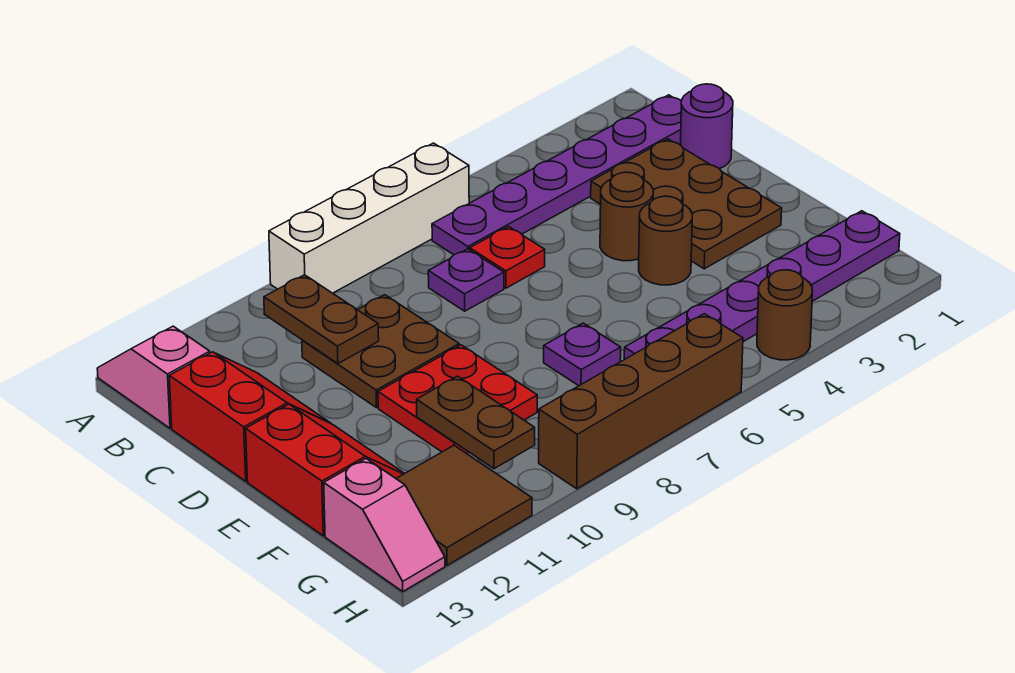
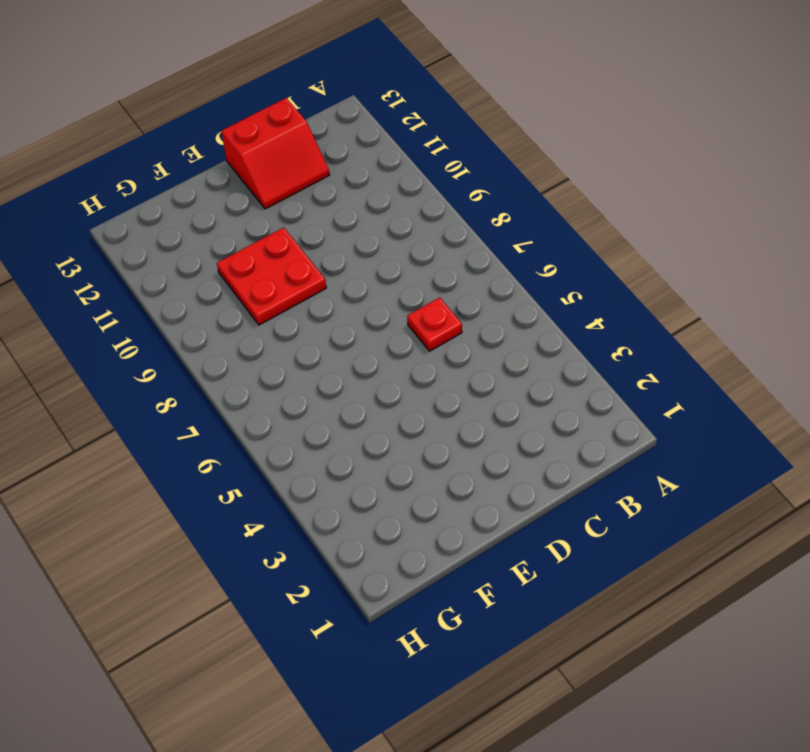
none -> white brick A6:A9 level 1
none -> pink slope A13:B13 level 1 top B
none -> purple plate B1:B6 level 1

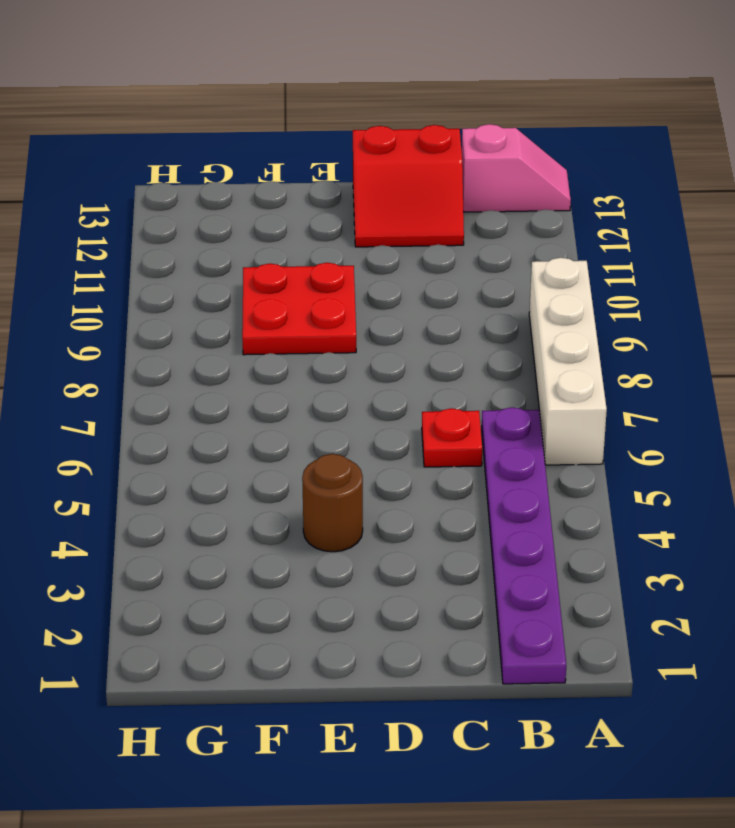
none -> purple round brick C1 level 1
none -> brown plate C2:E3 level 1
none -> purple plate C7 level 1

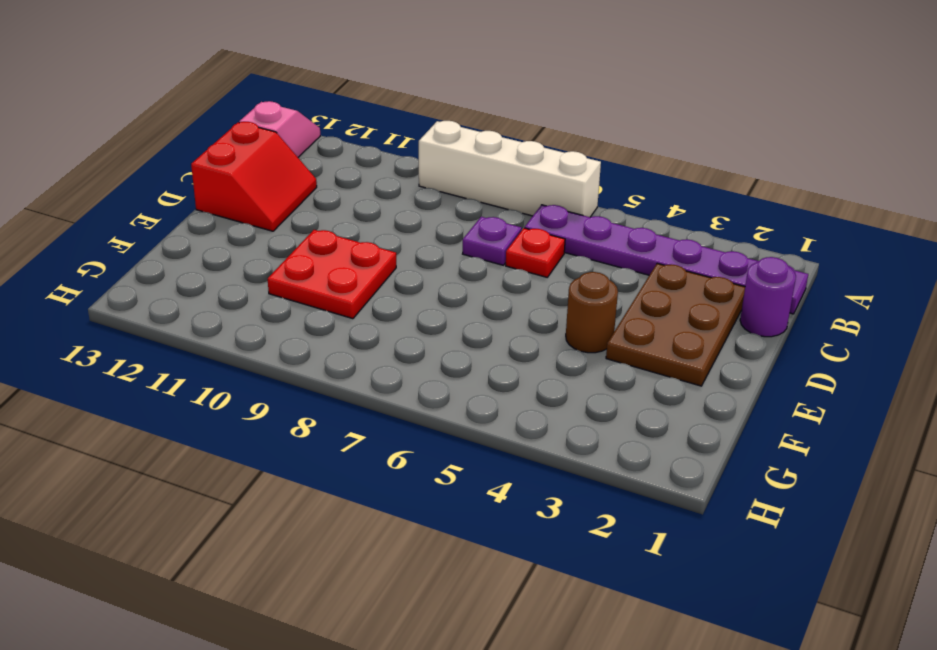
none -> brown plate C9:D10 level 1
none -> brown round brick D4 level 1
none -> red slope E12:F13 level 1 top 13

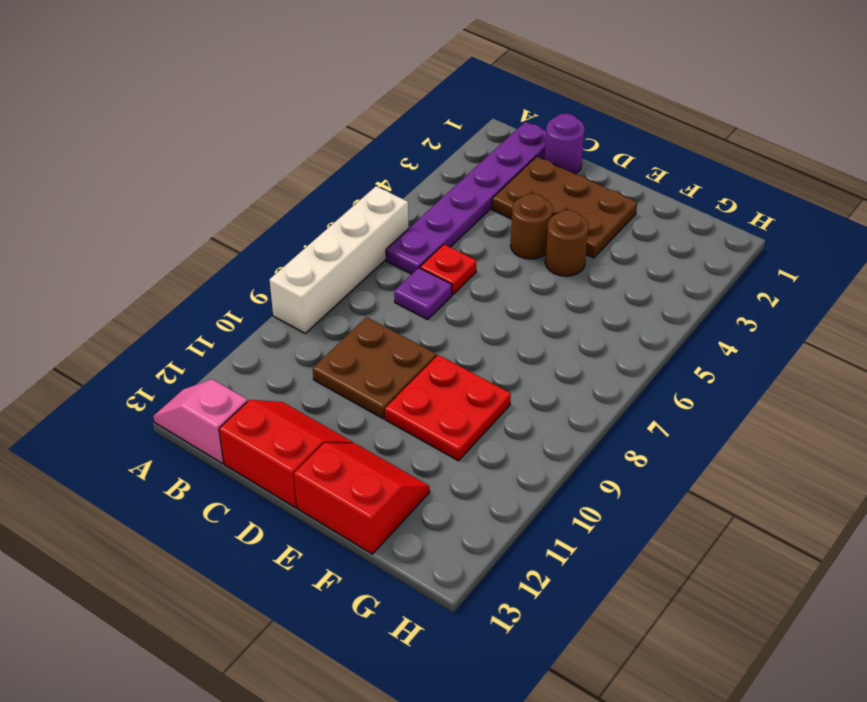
none -> purple plate F7 level 1
none -> purple plate G1:G6 level 1
none -> brown tile G11:H12 level 1

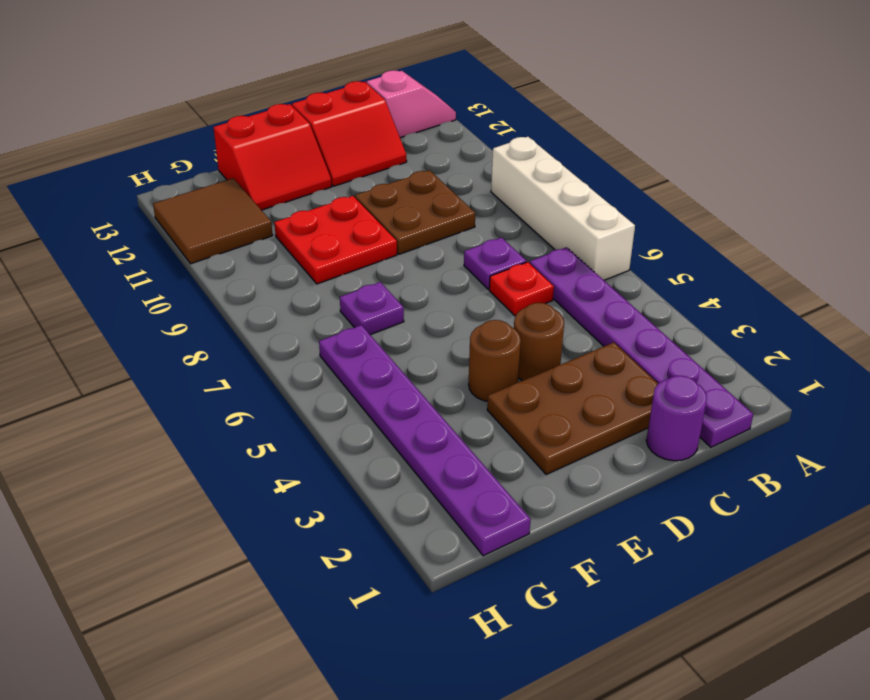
none -> pink slope G13:H13 level 1 top G
none -> brown round brick H4 level 1
none -> brown brick H6:H9 level 1

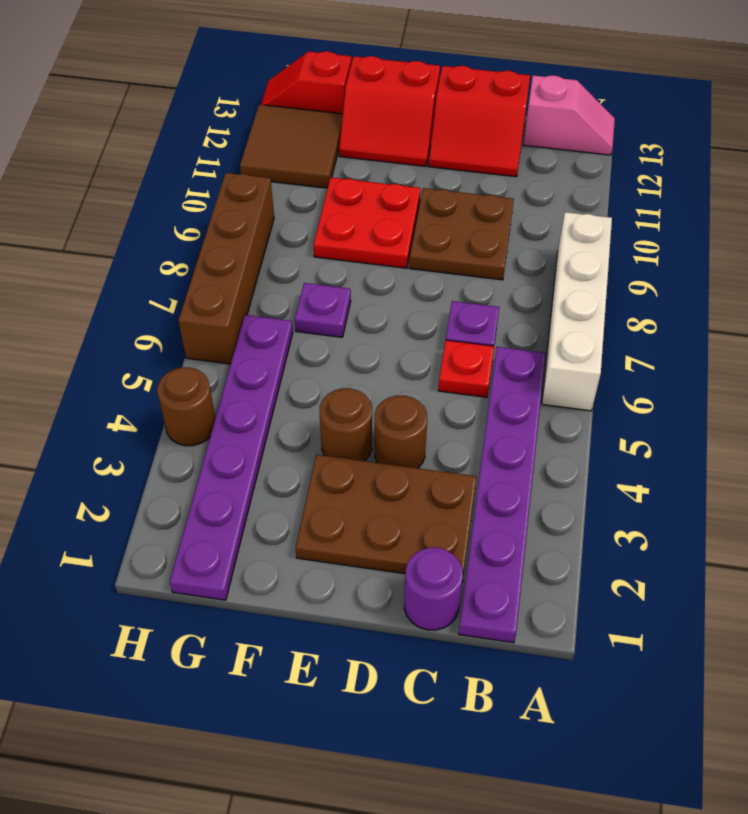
red slope G13:H13 level 1 top G -> pink slope G13:H13 level 1 top G
none -> brown plate B10:C10 level 2
none -> brown plate F10:G10 level 2

